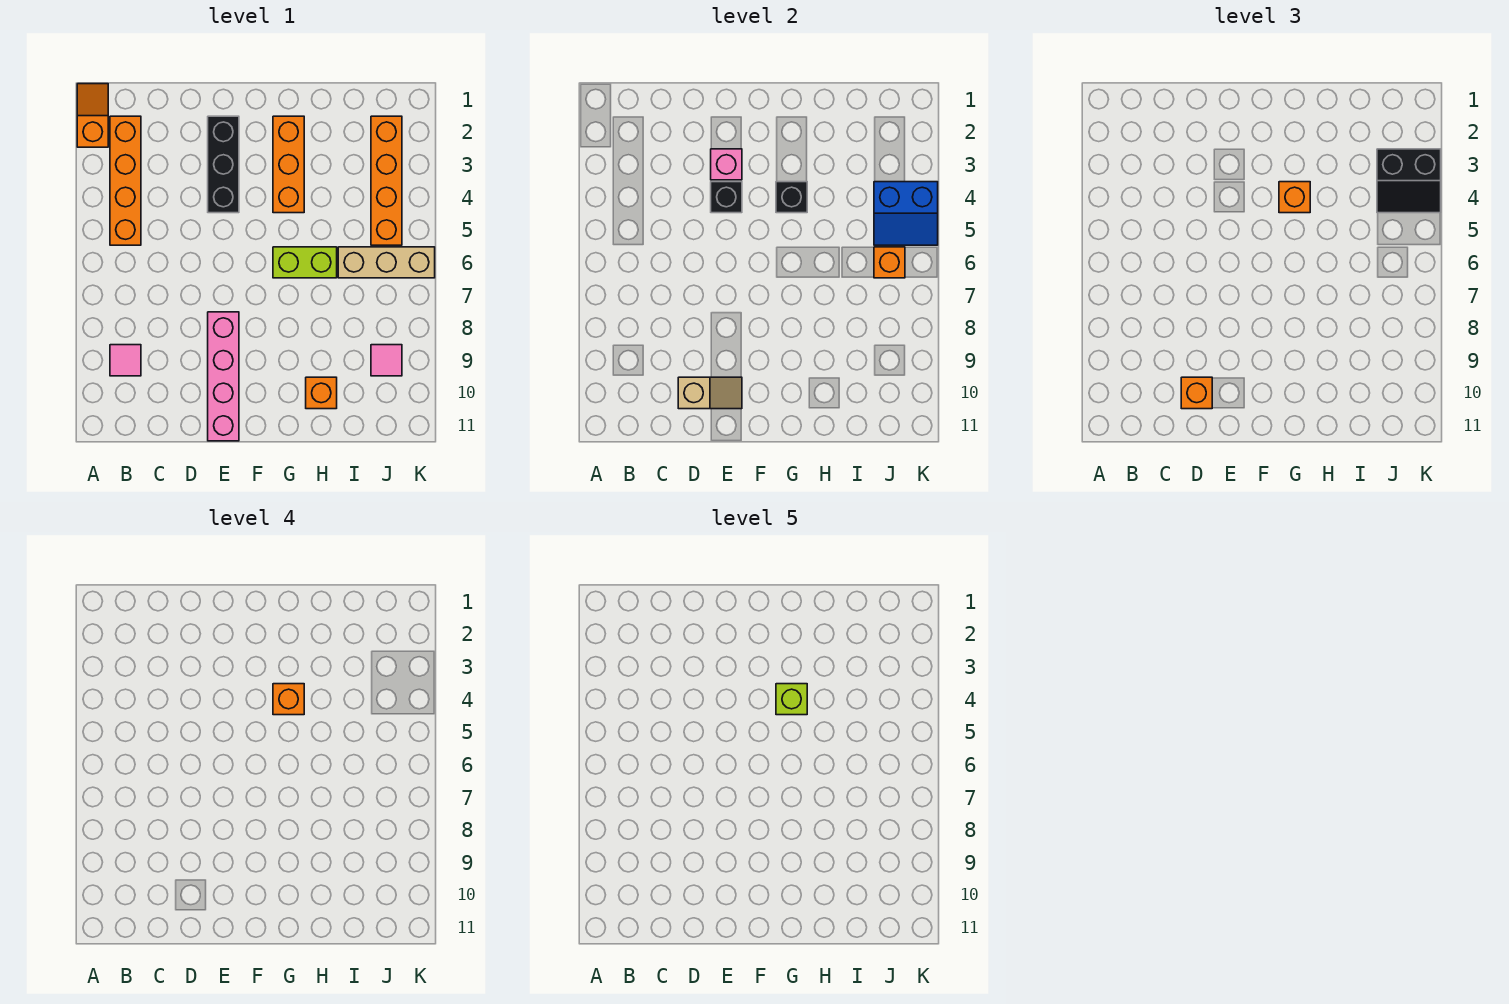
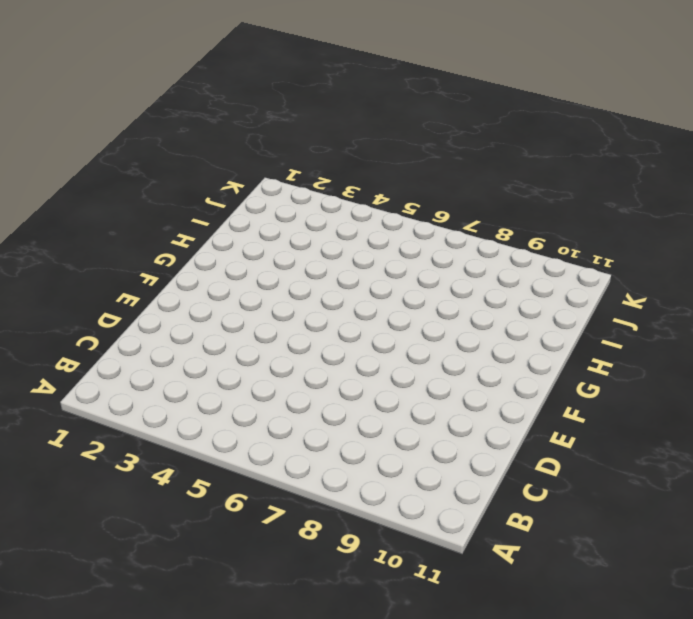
none -> orange slope A1:A2 level 1 top 2
none -> orange brick B2:B5 level 1
none -> pink tile B9 level 1

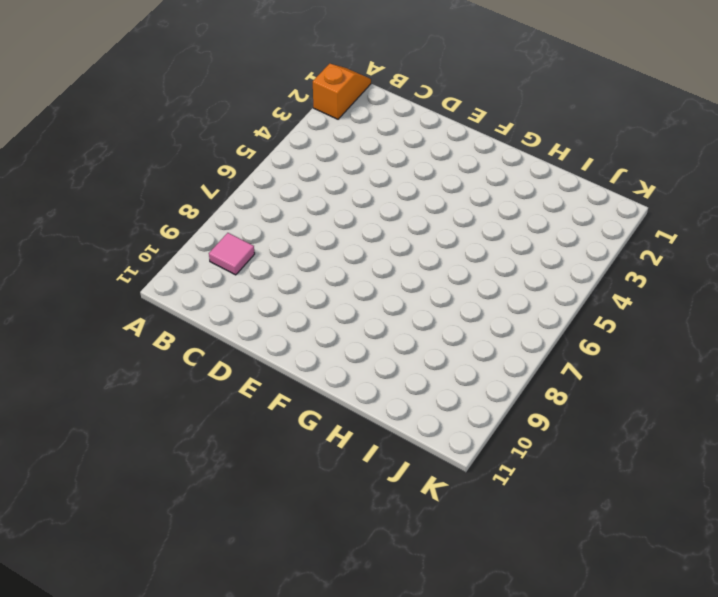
none -> orange brick B2:B5 level 1
none -> black brick E2:E4 level 1
none -> pink brick E8:E11 level 1

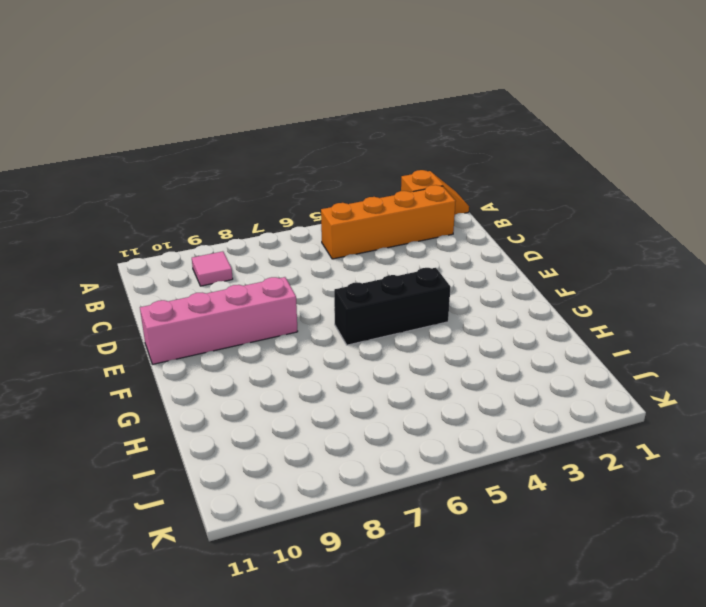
black brick F4:F6 level 1 -> black brick E2:E4 level 1
none -> orange brick G2:G4 level 1
none -> lime brick G6:H6 level 1
none -> orange brick H10 level 1

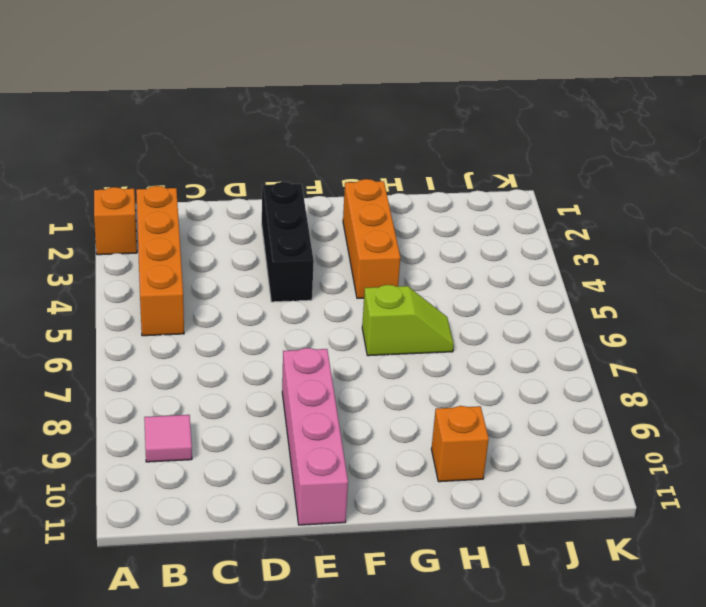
lime slope G6:H6 level 1 top G -> lime brick G6:H6 level 1
none -> tan brick I6:K6 level 1
none -> orange brick J2:J5 level 1
none -> pink tile J9 level 1

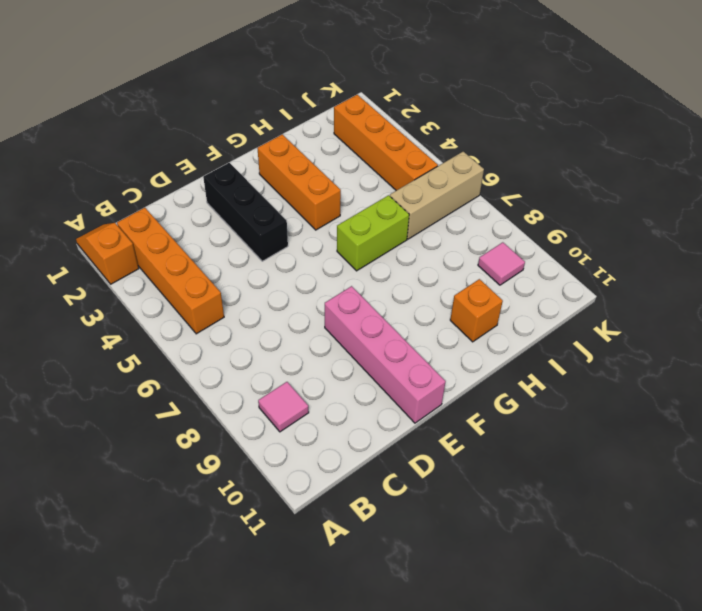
none -> tan slope D10:E10 level 2 top D
none -> pink brick E3 level 2
none -> black brick E4 level 2

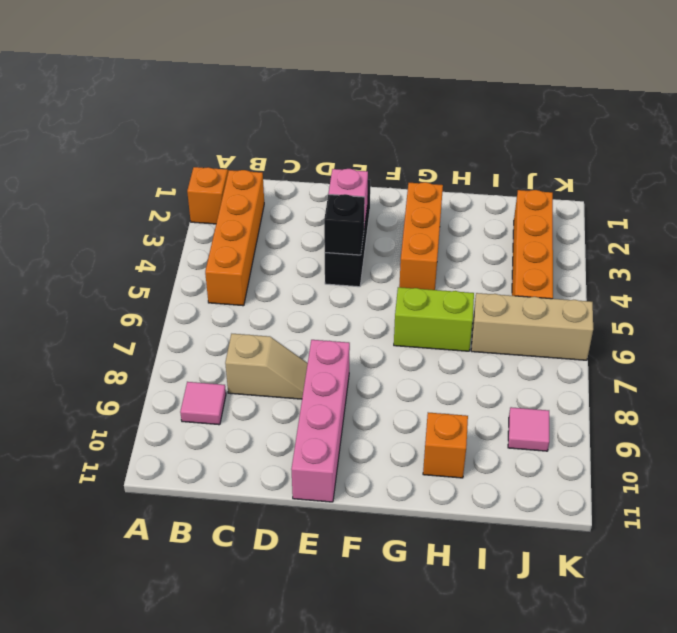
tan slope C8:D8 level 1 top C -> tan slope D10:E10 level 2 top D
none -> black brick G4 level 2
none -> blue slope J4:K5 level 2 top 4
none -> orange brick J6 level 2

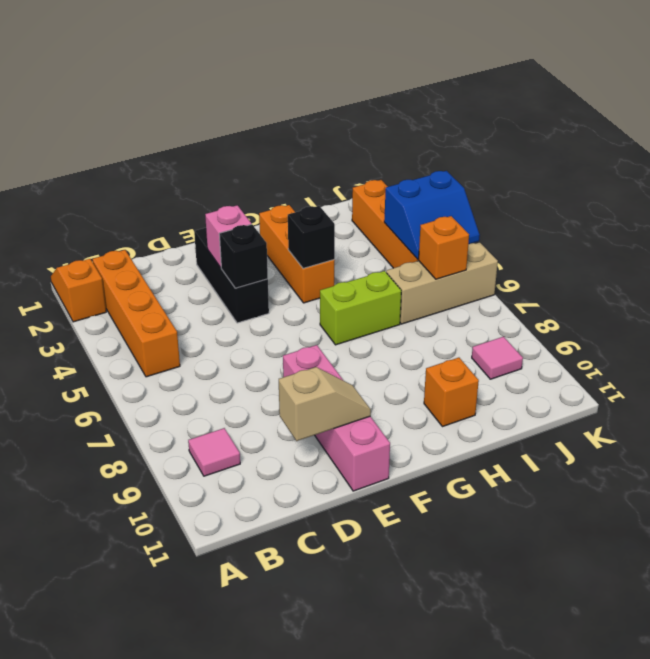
none -> orange brick D10 level 3
none -> orange brick G4 level 3
none -> black slope J3:K4 level 3 top 3

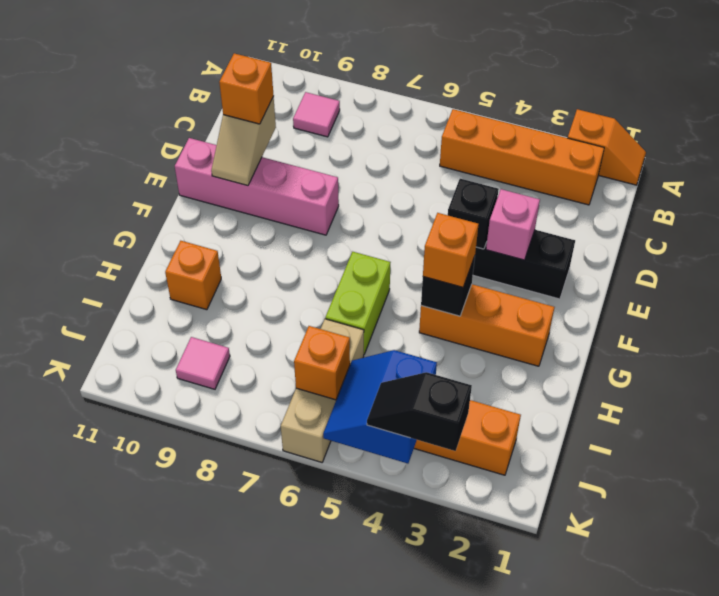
black slope K3:K4 level 3 top 3 -> black slope J3:K4 level 3 top 3
none -> orange brick G4 level 4
none -> lime brick G4 level 5

